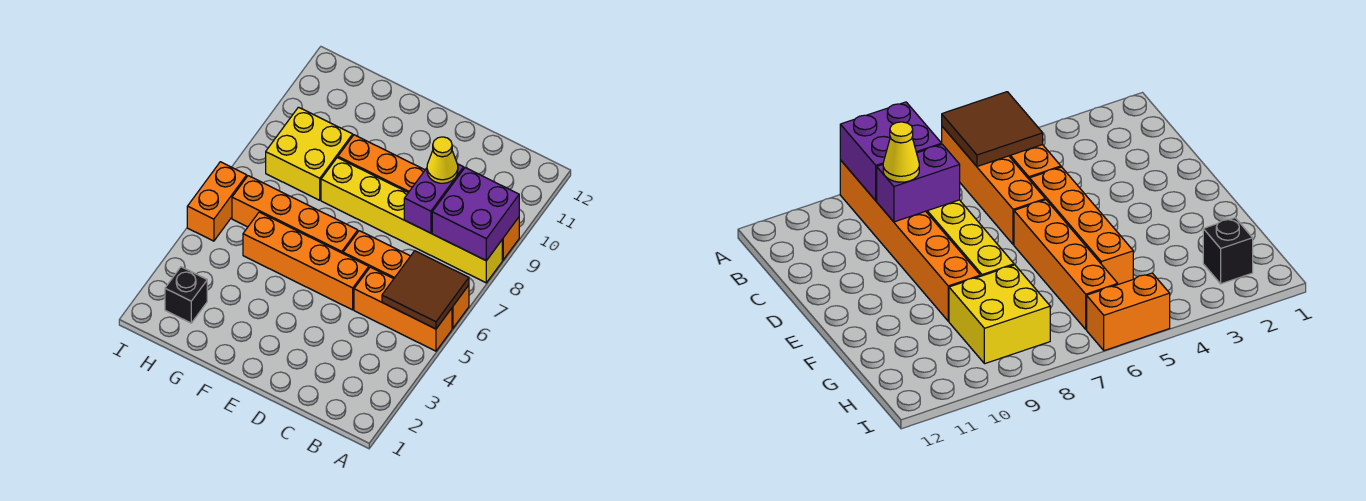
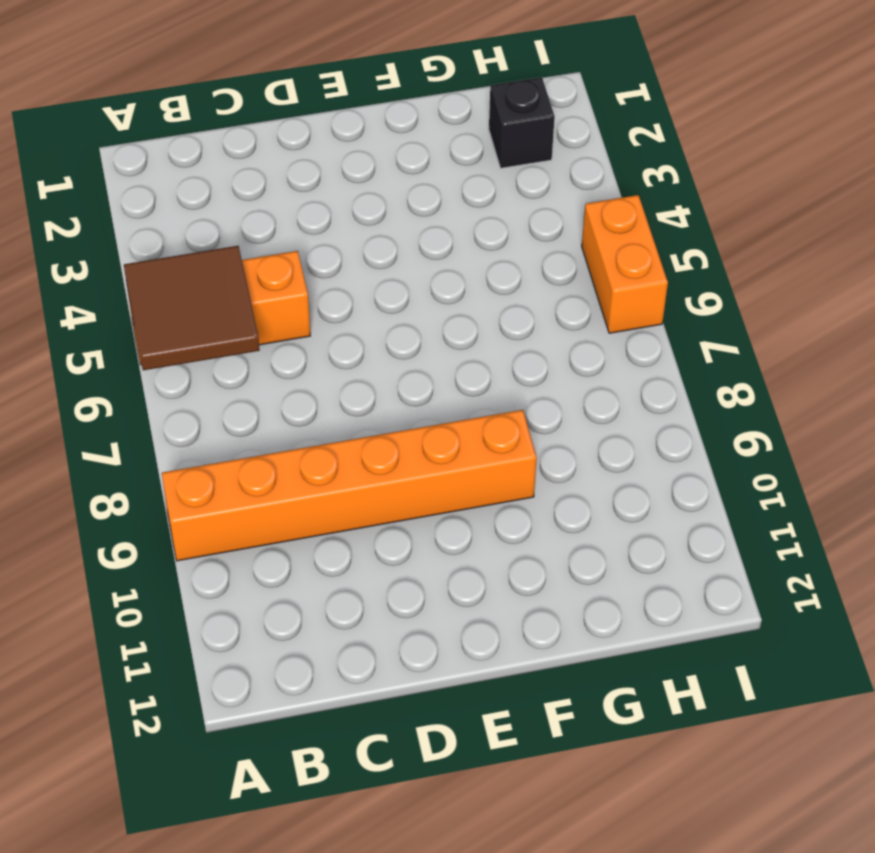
none -> orange brick A6:D6 level 1
none -> yellow brick A8:F8 level 1
none -> orange brick D5:G5 level 1

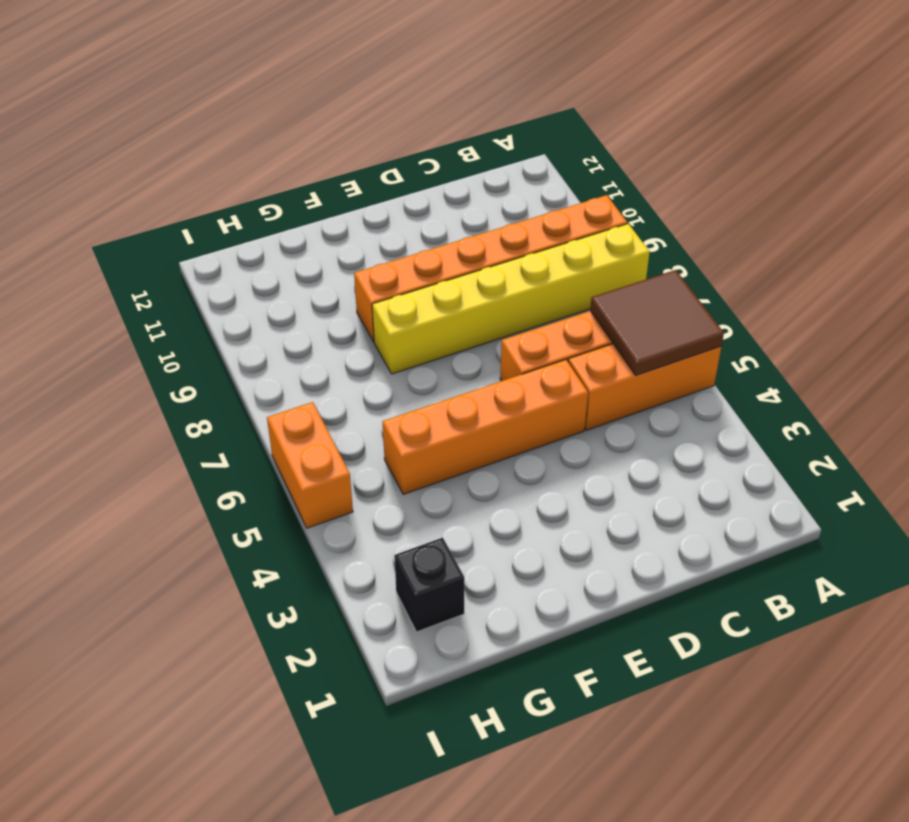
none -> orange brick E6:H6 level 1
none -> yellow brick G8:H9 level 1
none -> purple brick A8:B9 level 2

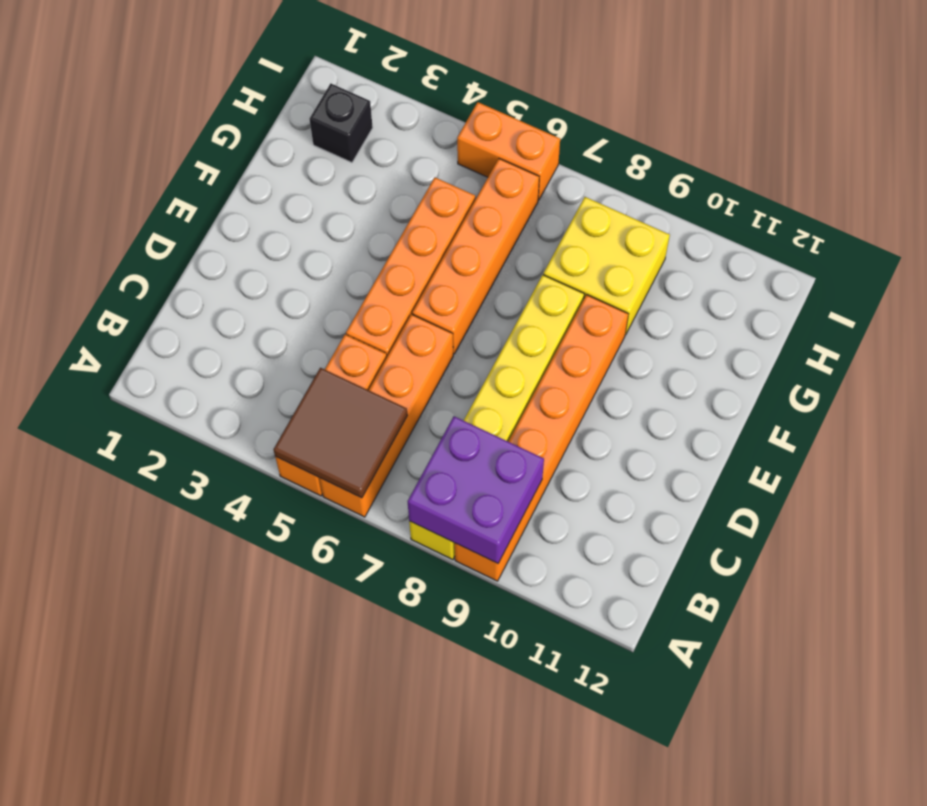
none -> purple brick C8:C9 level 2
none -> yellow cone C9 level 3

